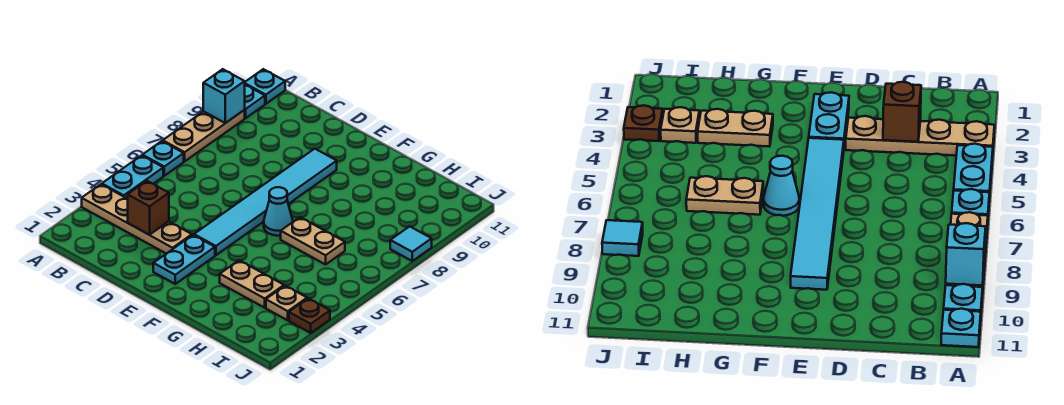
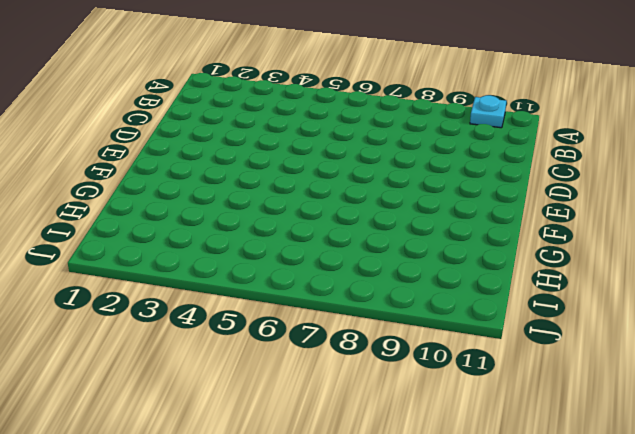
none -> tan plate A3:D3 level 1
none -> cyan plate A4:A5 level 1
none -> cyan plate A6 level 1

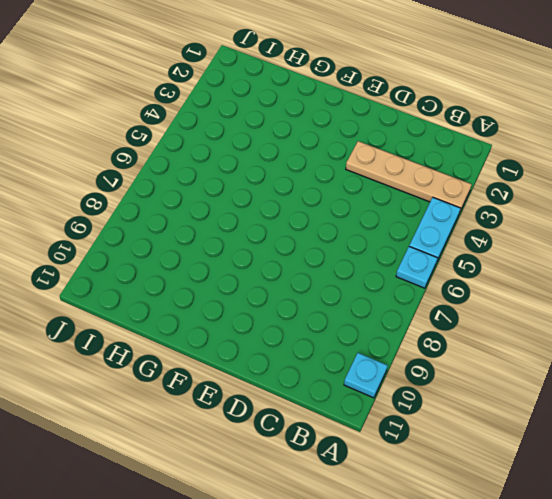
none -> tan plate A7:A9 level 1
none -> cyan plate A11 level 1
none -> cyan plate E2:E3 level 1

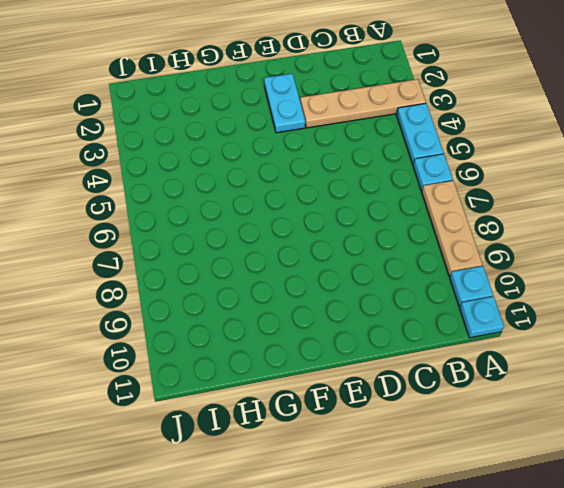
none -> cyan tile E4:E9 level 1
none -> cyan cone F6 level 1
none -> tan plate G3:H3 level 1

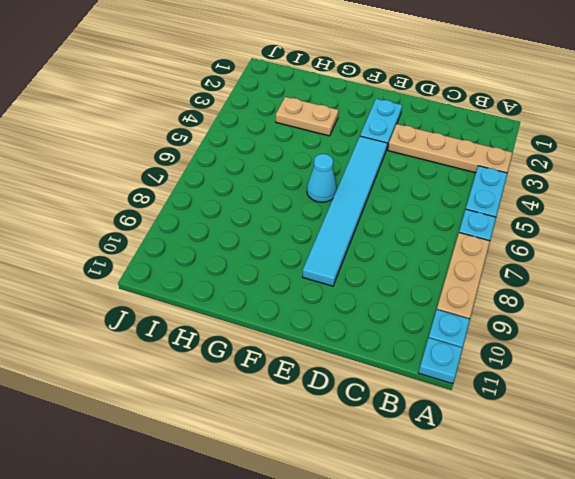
none -> tan plate G6:H6 level 1
none -> tan plate I3 level 1
none -> brown plate J3 level 1

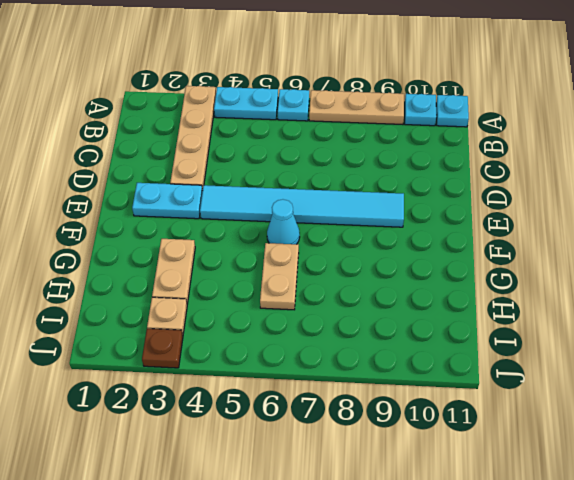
none -> cyan tile J8 level 1
none -> cyan brick A9 level 2
none -> brown brick C3 level 2

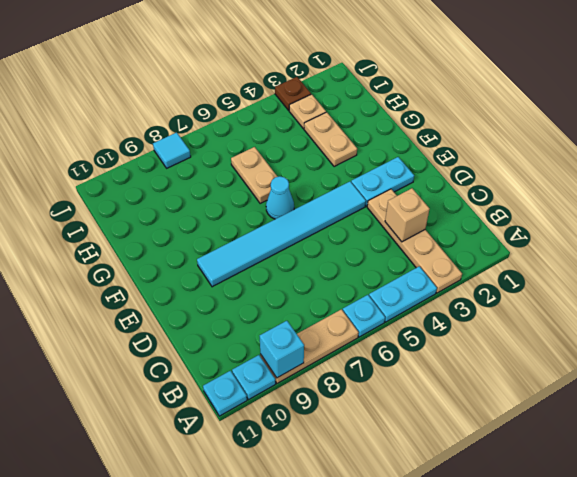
tan brick C3 level 2 -> brown brick C3 level 2

